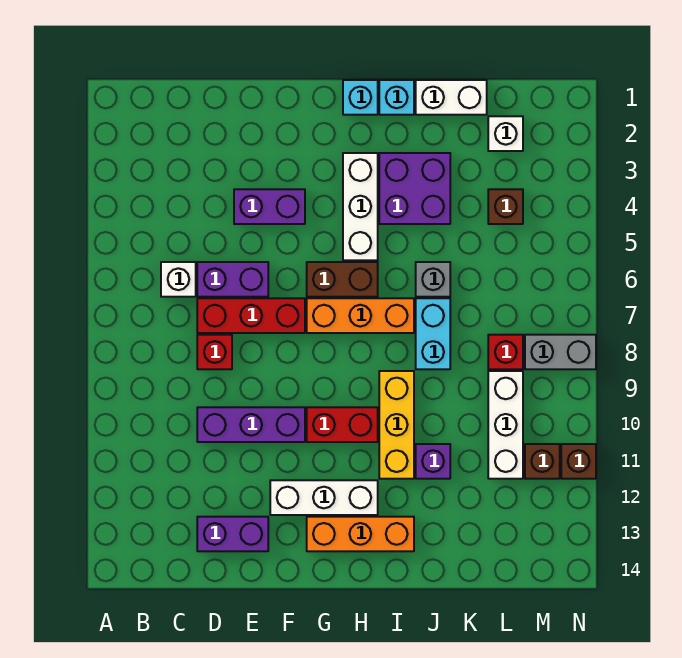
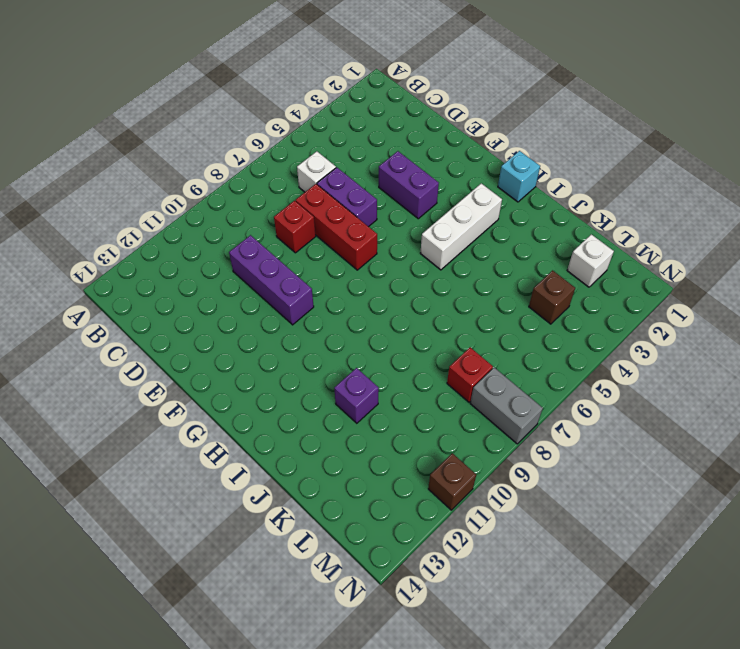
none -> purple brick D13:E13 level 1
none -> white brick F12:H12 level 1
none -> brown brick G6:H6 level 1

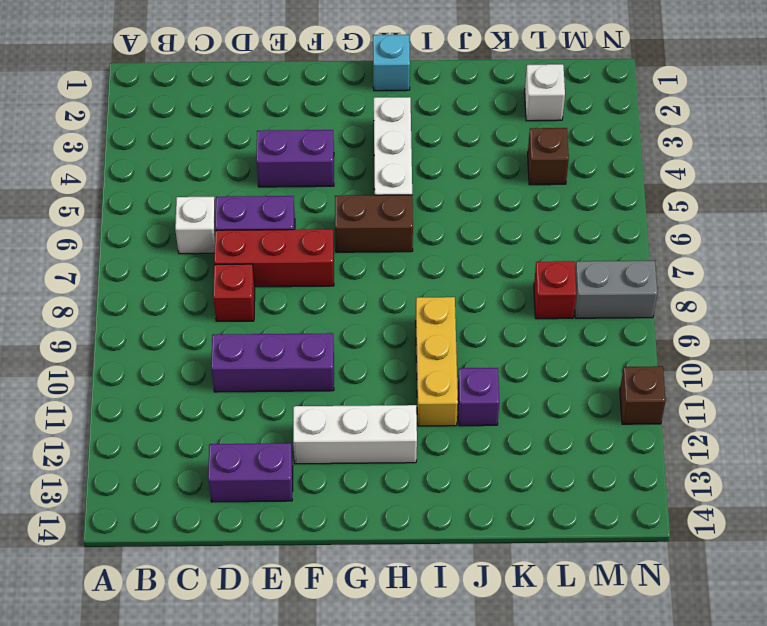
none -> orange brick G7:I7 level 1
none -> red brick G10:H10 level 1
none -> orange brick G13:I13 level 1

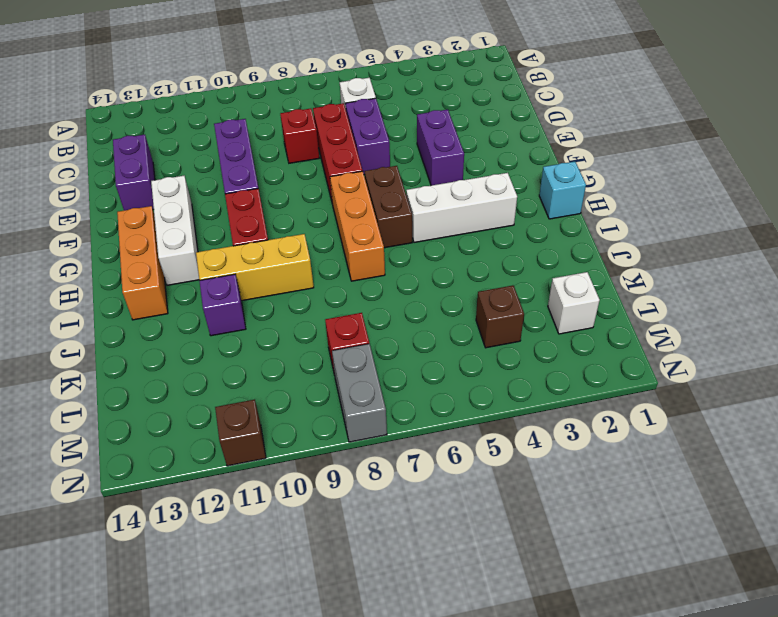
none -> cyan brick I1 level 1
none -> purple brick I3:J4 level 1
none -> white brick J1:K1 level 1

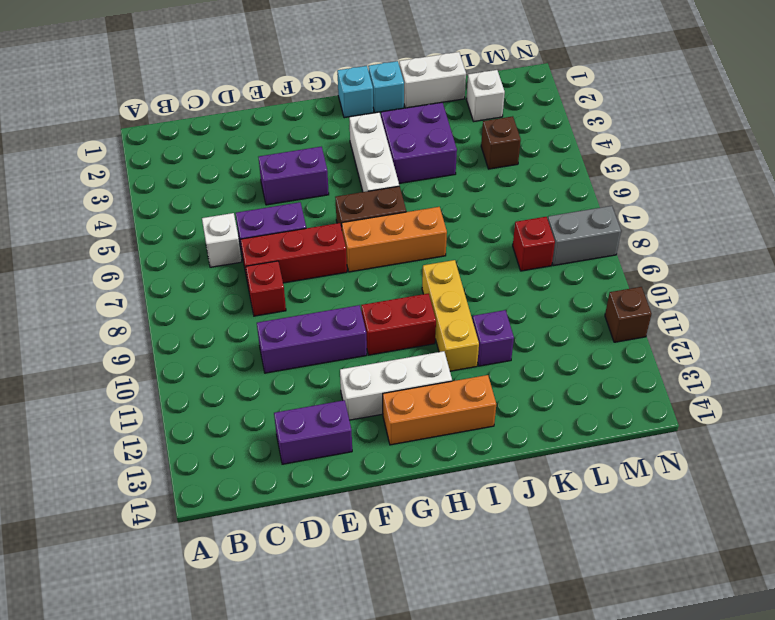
none -> grey brick J6 level 1
none -> cyan brick J7:J8 level 1
none -> white brick L9:L11 level 1

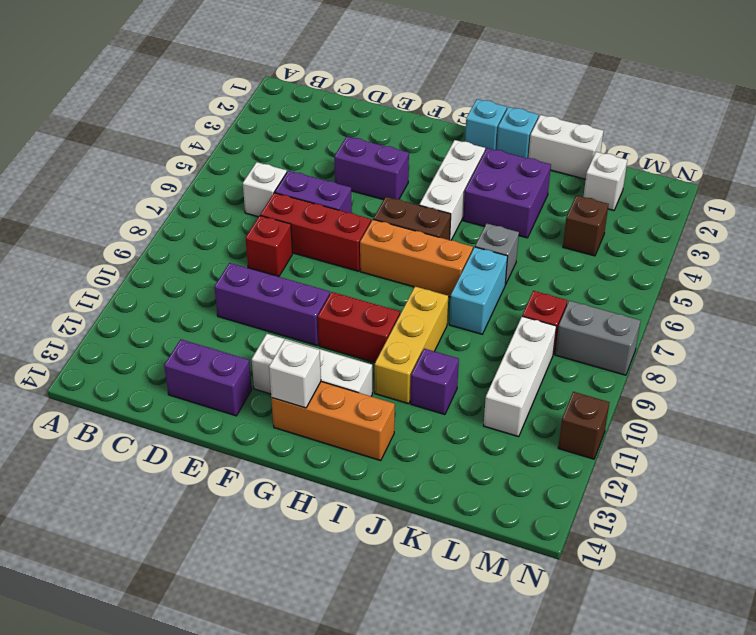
white brick G13 level 2 -> none
none -> brown brick M11 level 1

